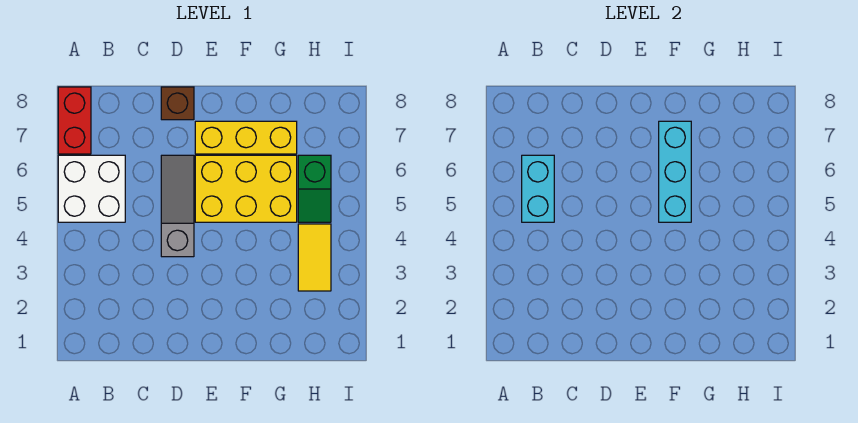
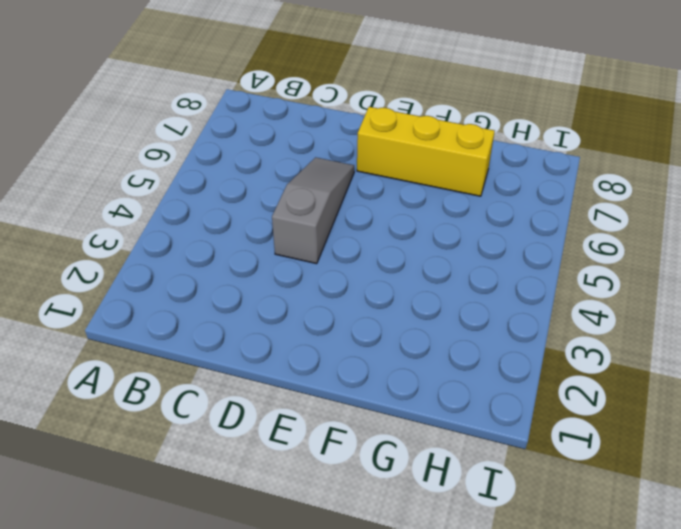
none -> white brick A5:B6 level 1
none -> red brick A7:A8 level 1

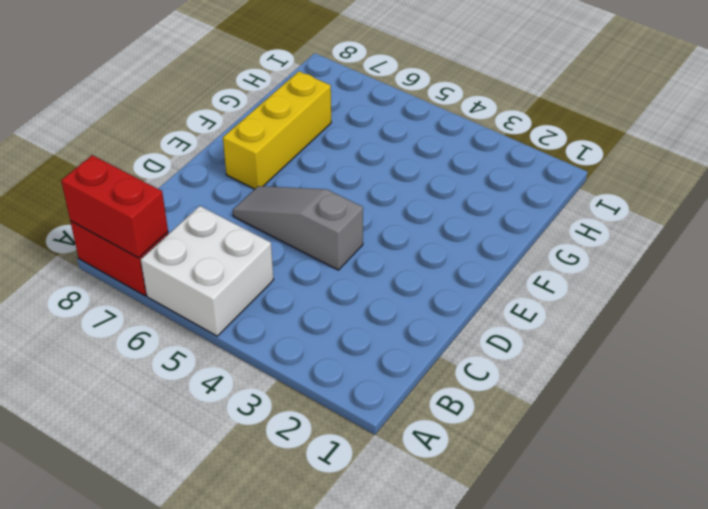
red brick A7:A8 level 2 -> none
none -> brown brick D8 level 1
none -> yellow brick E5:G6 level 1

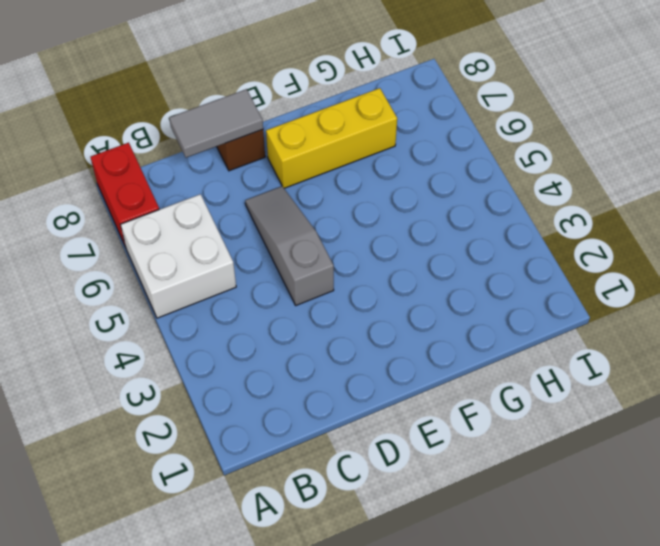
grey tile C8:D8 level 2 -> none
none -> yellow brick E5:G6 level 1
none -> yellow tile H3:H4 level 1

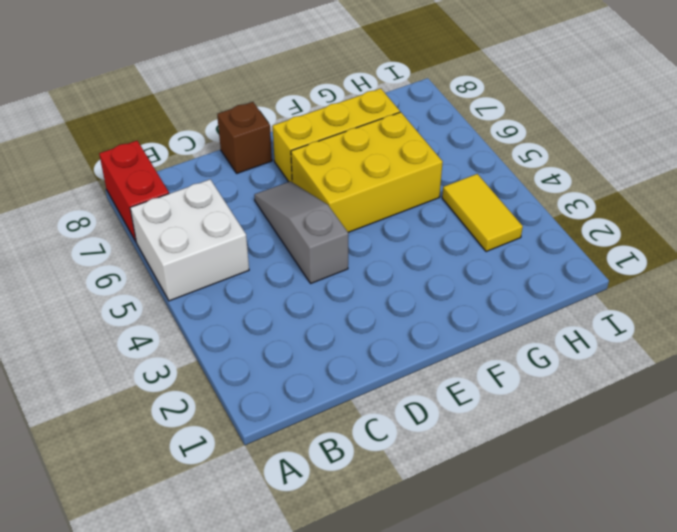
none -> green slope H5:H6 level 1 top 6
none -> cyan brick B5:B6 level 2

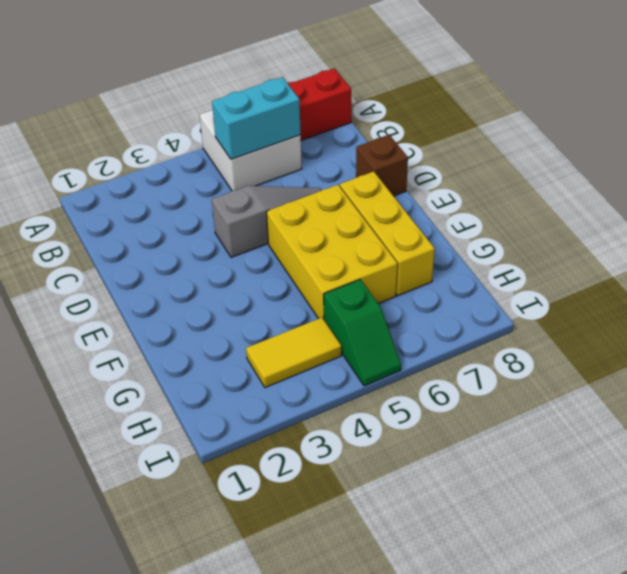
green slope H5:I5 level 1 top H -> green slope H5:H6 level 1 top 6
none -> cyan brick F5:F7 level 2

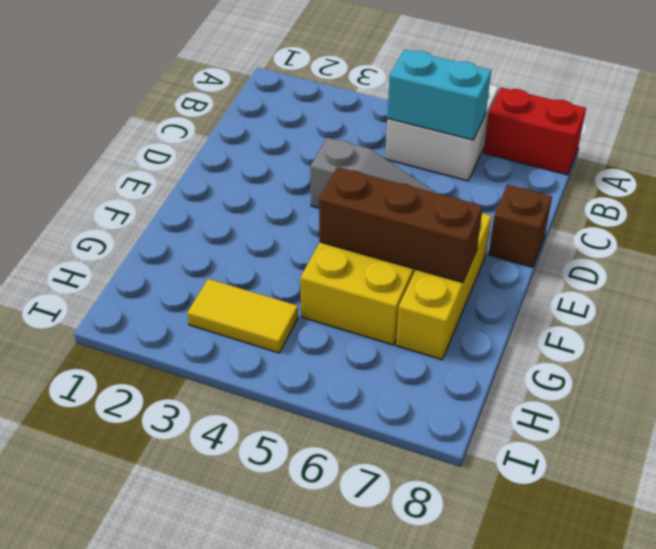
brown brick F5:F7 level 2 -> cyan brick F5:F7 level 2
none -> green slope H5:H6 level 1 top 6

